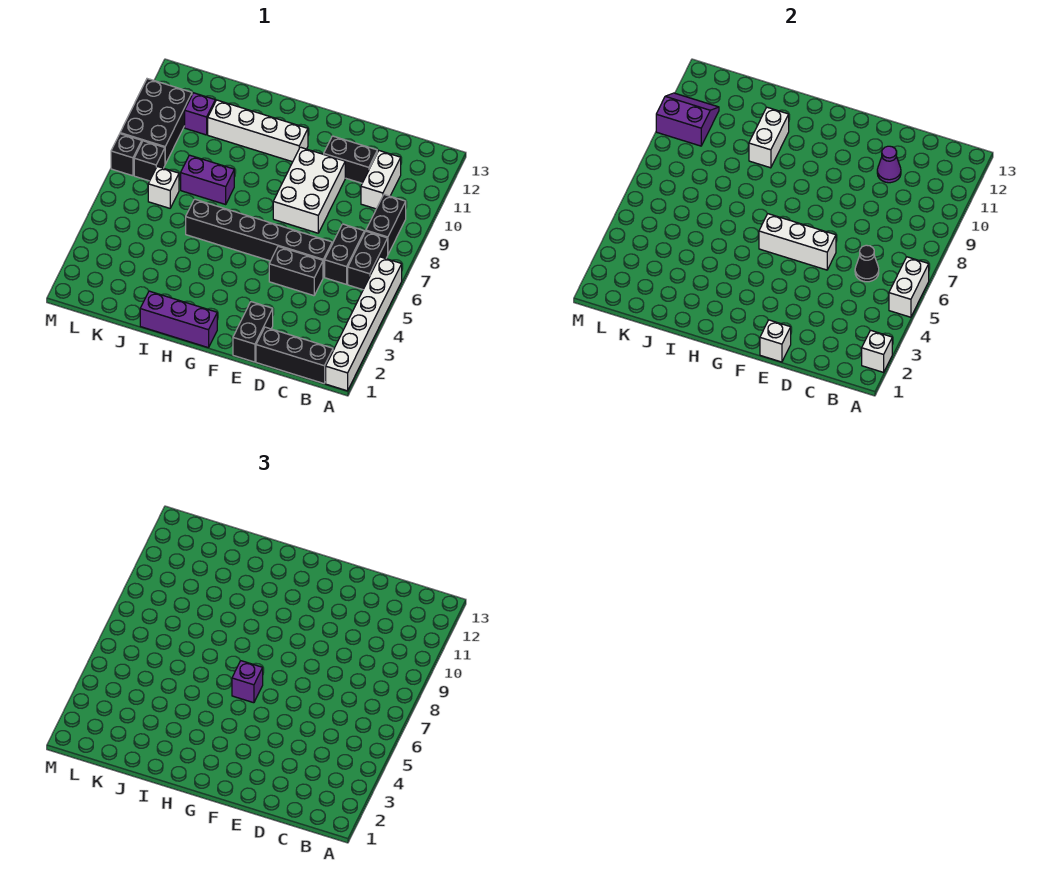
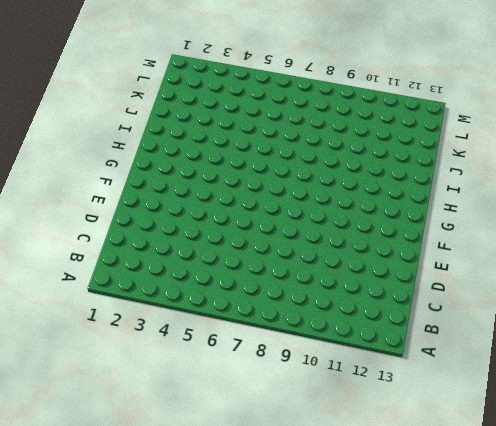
none -> white brick A1:A6 level 1
none -> black brick B1:D1 level 1
none -> black brick B6:B7 level 1

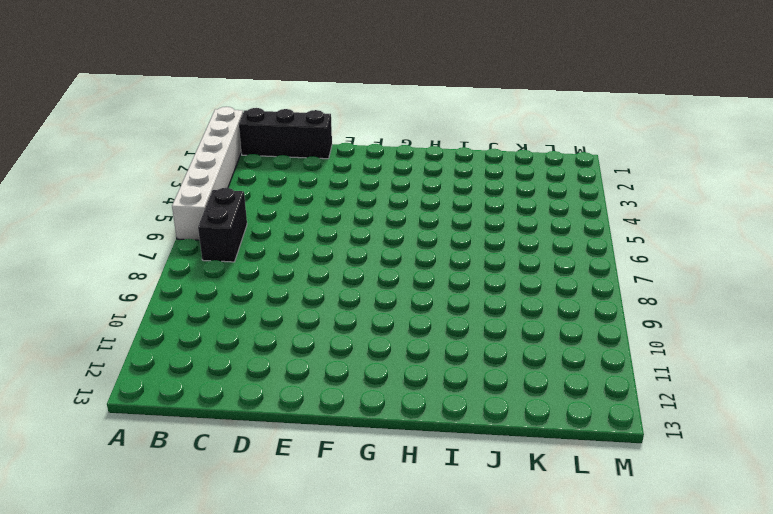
none -> black brick B8:B9 level 1
none -> black brick C6:C7 level 1
none -> white brick C10:C11 level 1

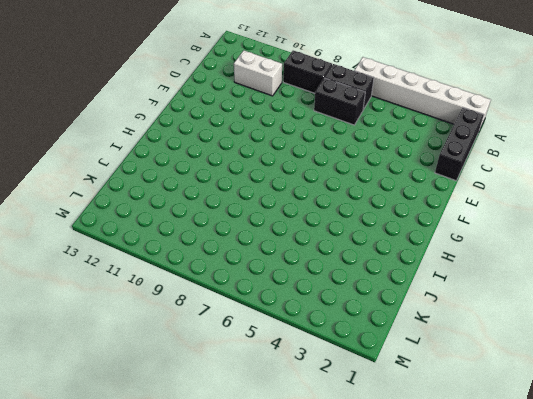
none -> black brick D5:E5 level 1
none -> black brick D6:I6 level 1
none -> black brick D11:E11 level 1

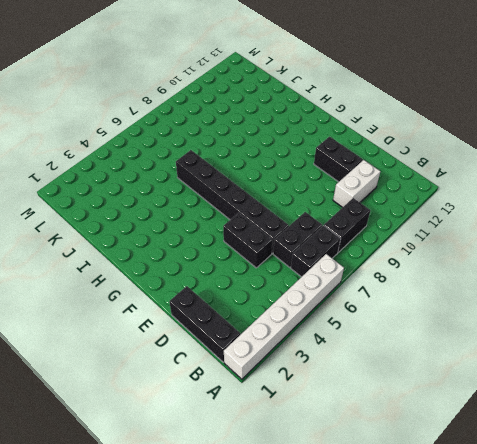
none -> black brick E1:E2 level 1
none -> white brick E8:F10 level 1
none -> purple brick G1:I1 level 1

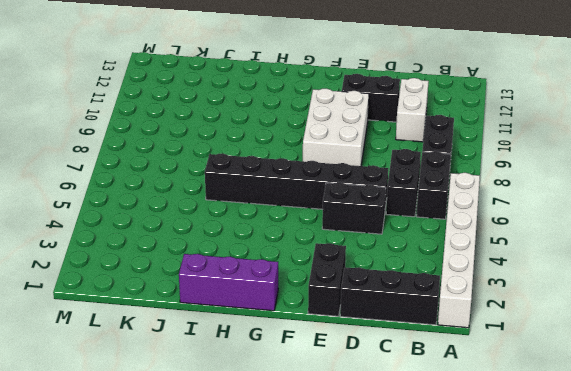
none -> white brick G11:J11 level 1
none -> purple brick I8:J8 level 1
none -> white brick K7 level 1

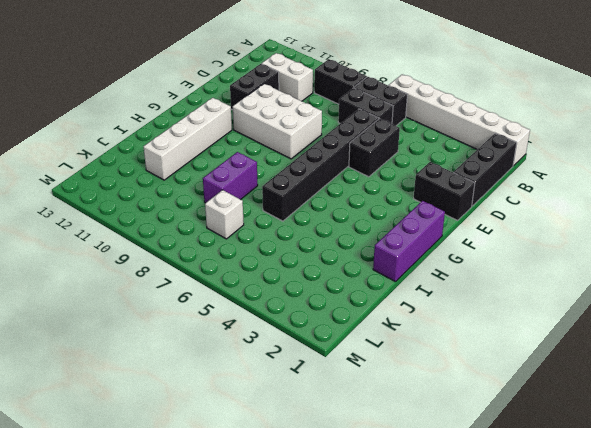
none -> purple brick K11 level 1
none -> black brick L8 level 1
none -> black brick L9:M11 level 1

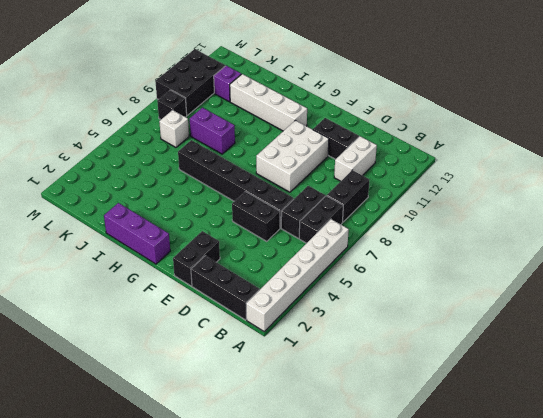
none -> black brick M8 level 1
none -> white brick A2 level 2
none -> white brick A5:A6 level 2

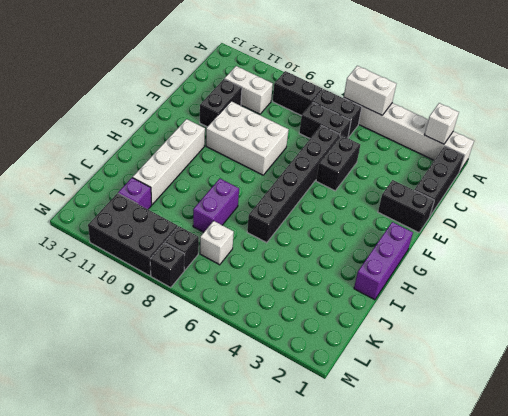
none -> black cone C6 level 2
none -> purple cone D11 level 2
none -> white brick E1 level 2

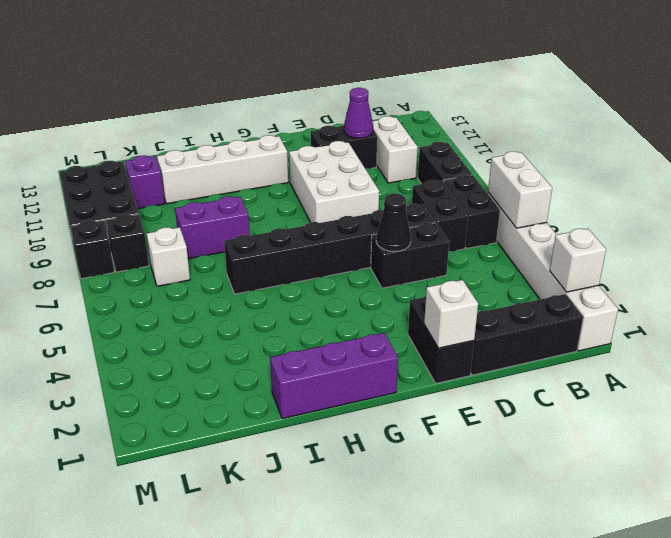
black cone E5 level 2 -> black cone C6 level 2
none -> white brick E6:G6 level 2
none -> white brick I10:I11 level 2
none -> purple slope L10:M11 level 2 top 10

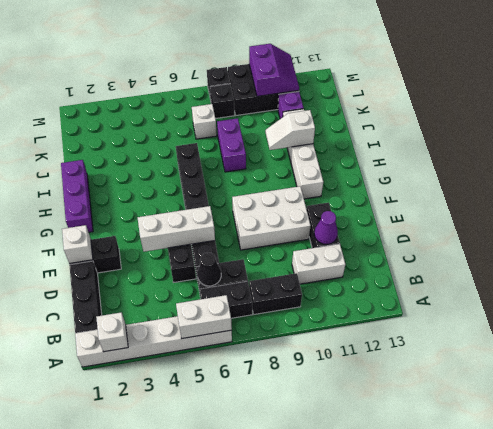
white brick E4:E6 level 2 -> white brick E6:G6 level 2
white slope I10:I11 level 2 top 11 -> white brick I10:I11 level 2
none -> purple brick G6 level 3

